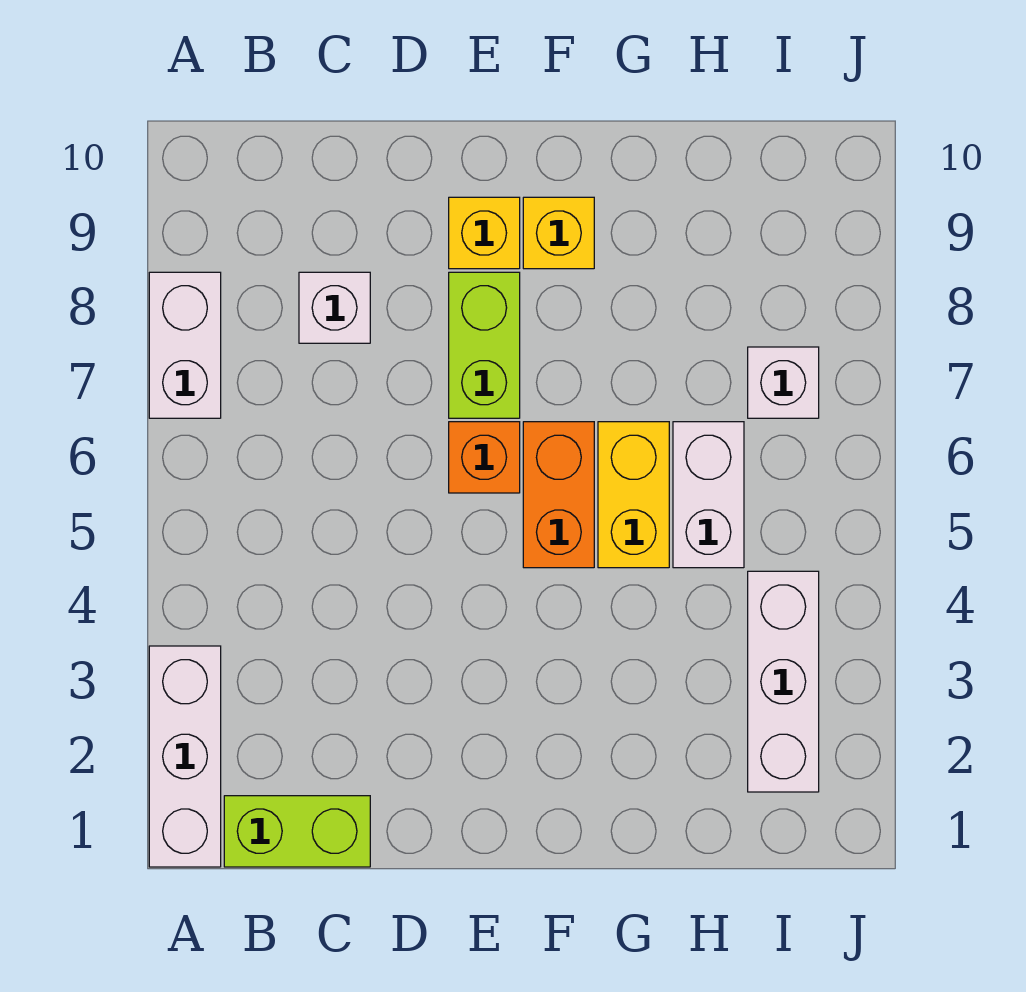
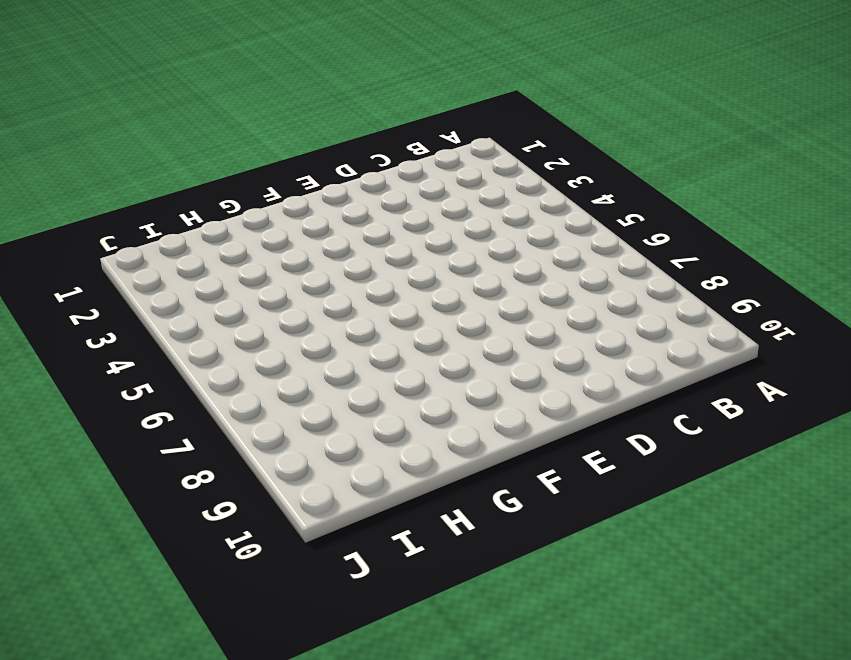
none -> white brick A1:A3 level 1
none -> white brick A7:A8 level 1
none -> lime brick B1:C1 level 1

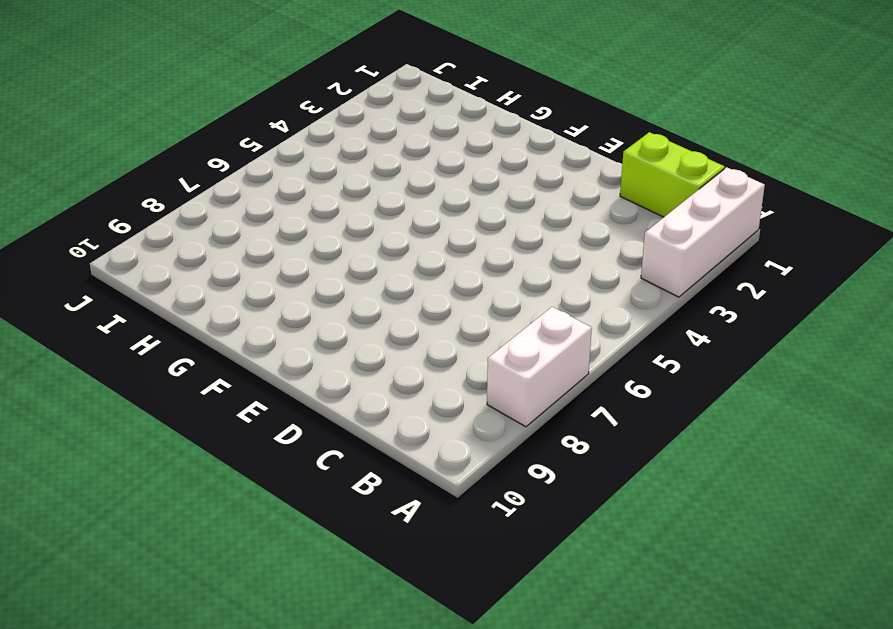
none -> white brick C8 level 1
none -> orange brick E6 level 1
none -> lime brick E7:E8 level 1

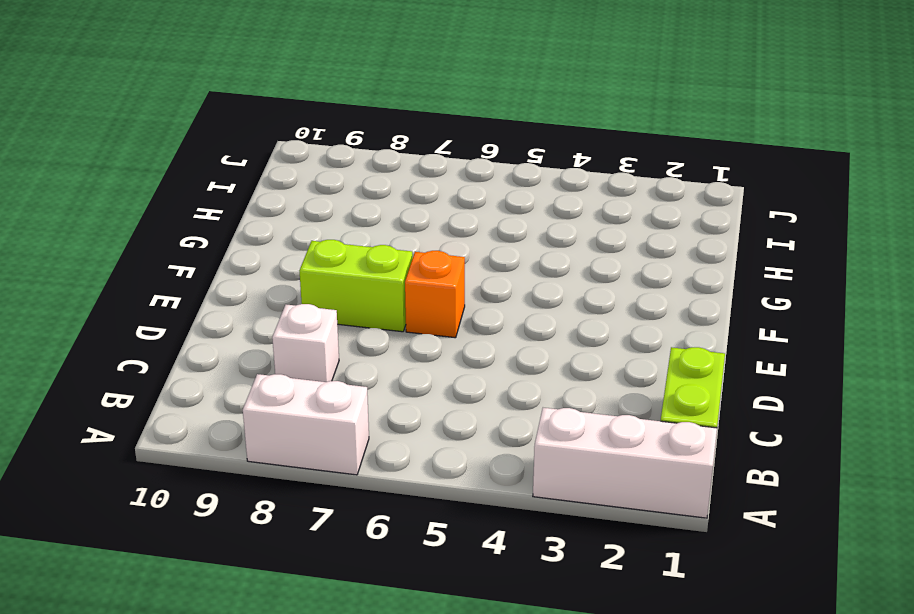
none -> yellow brick E9 level 1
none -> orange brick F5:F6 level 1
none -> yellow brick F9 level 1

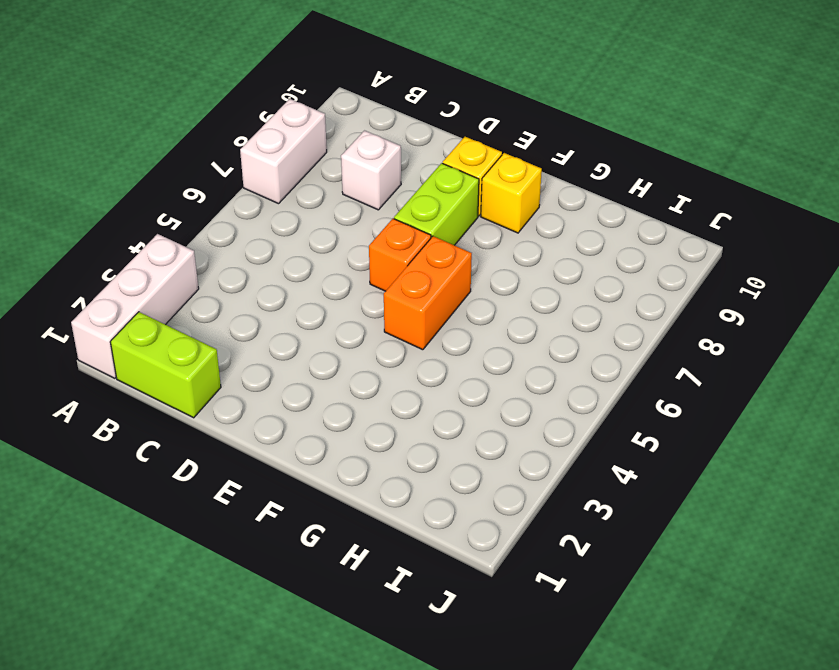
none -> yellow brick G5:G6 level 1
none -> white brick H5:H6 level 1
none -> white brick I2:I4 level 1

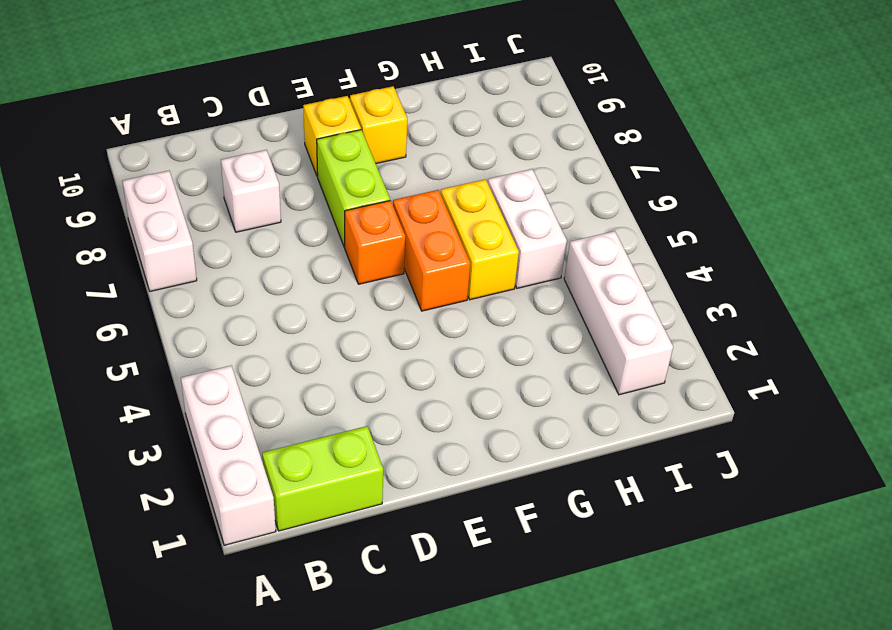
none -> white brick I7 level 1

